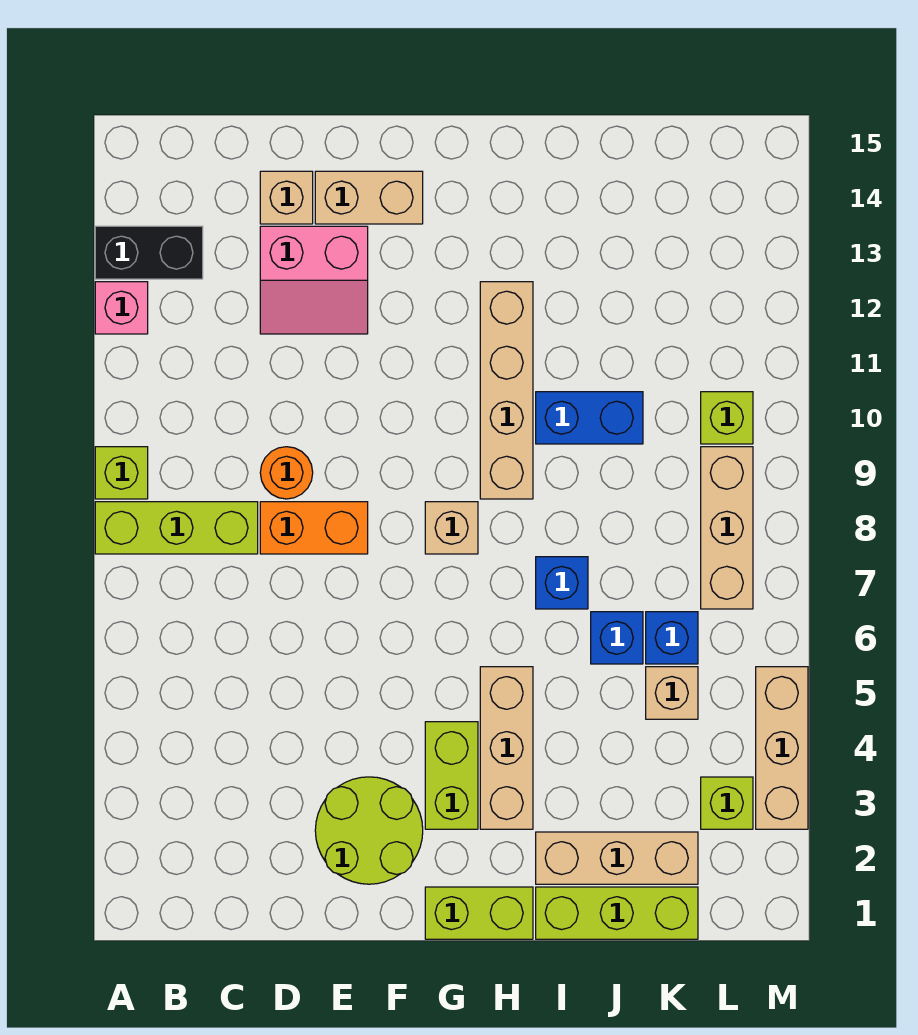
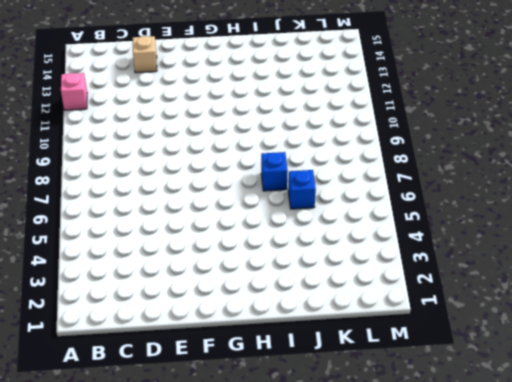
none -> lime brick A8:C8 level 1
none -> lime brick A9 level 1
none -> black brick A13:B13 level 1

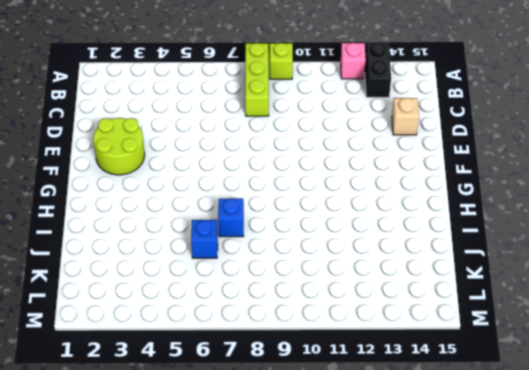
none -> orange brick D8:E8 level 1
none -> orange round brick D9 level 1
none -> pink slope D12:E13 level 1 top 13

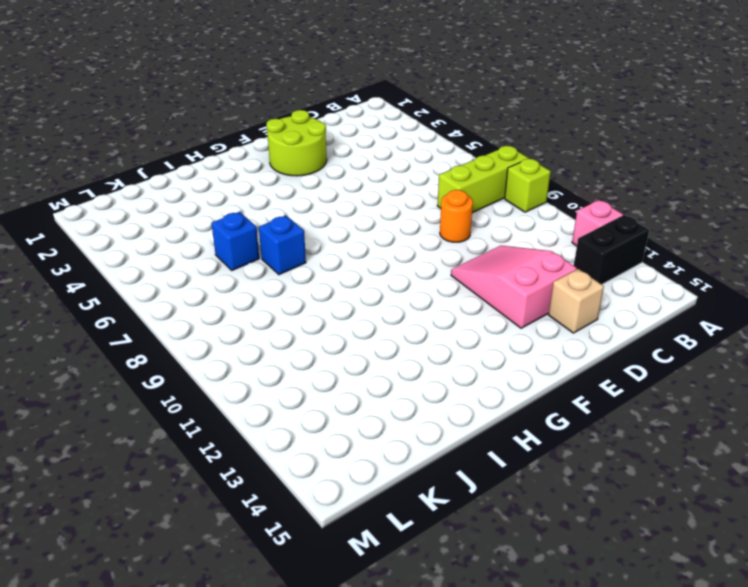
pink slope D11:E13 level 1 top 13 -> pink slope D12:E13 level 1 top 13
none -> orange brick D8:E8 level 1
none -> tan brick E14:F14 level 1
none -> lime brick G1:H1 level 1

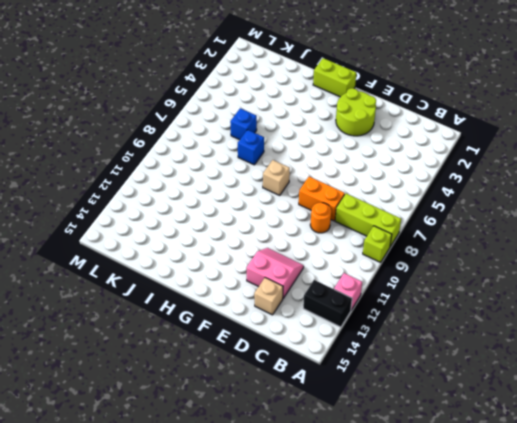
none -> tan brick E14:F14 level 1
none -> lime brick G3:G4 level 1
none -> tan brick H3:H5 level 1

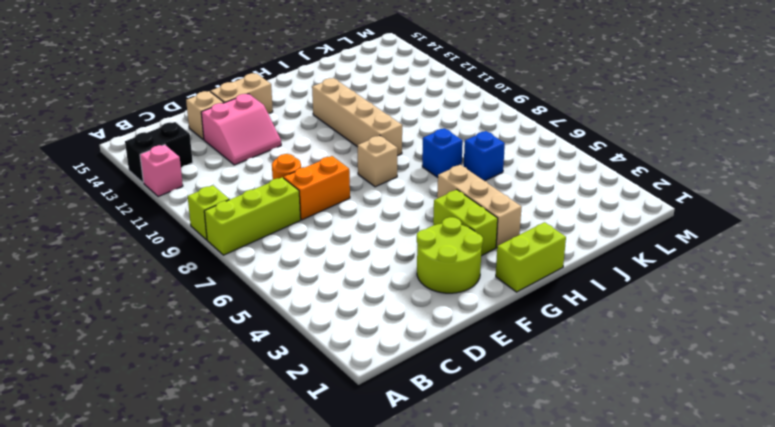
none -> lime brick I1:K1 level 1
none -> tan brick I2:K2 level 1
none -> blue brick I10:J10 level 1

